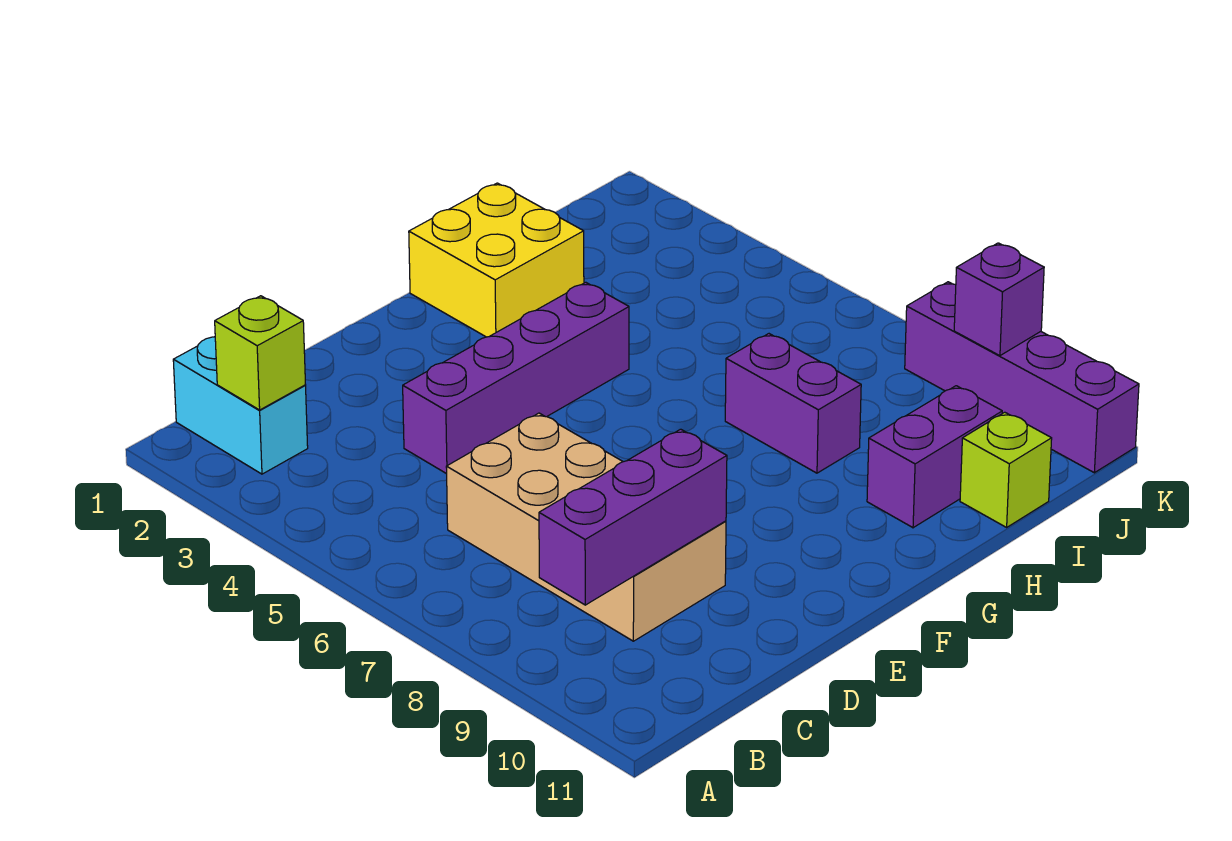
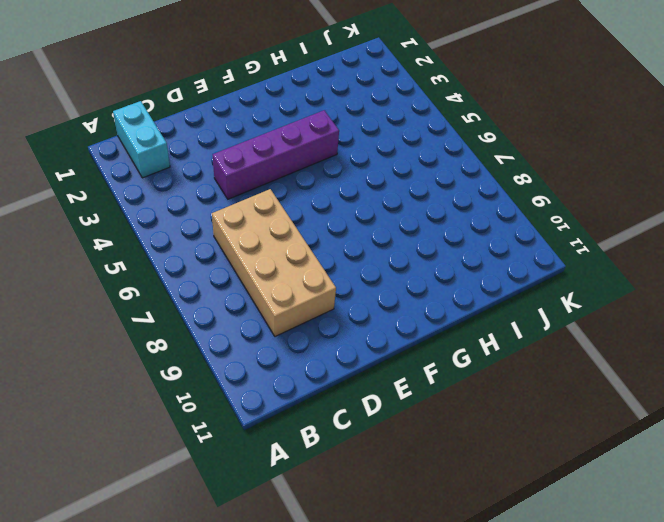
none -> yellow brick G1:H2 level 1
none -> purple brick H7:H8 level 1

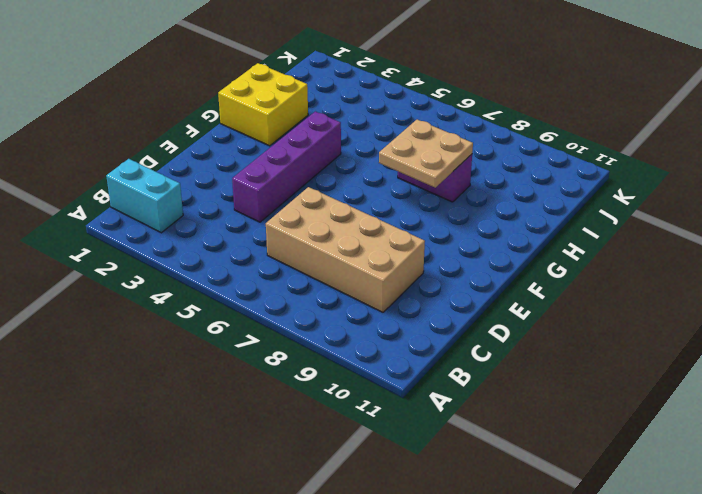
tan plate G7:H8 level 2 -> none
none -> purple brick H10:I10 level 1
none -> lime brick I11 level 1

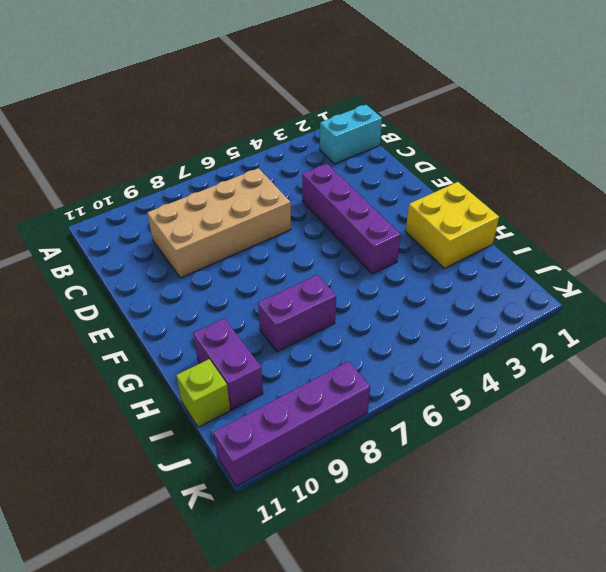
none -> lime brick B2 level 2
none -> purple brick B9:D9 level 2

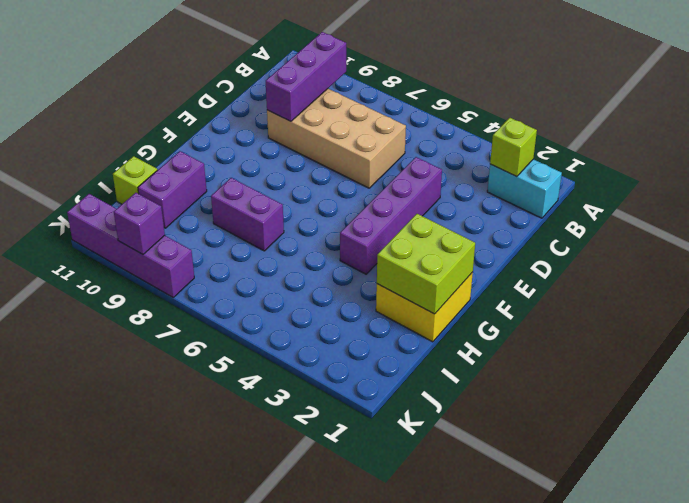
lime brick G1:H2 level 2 -> none

